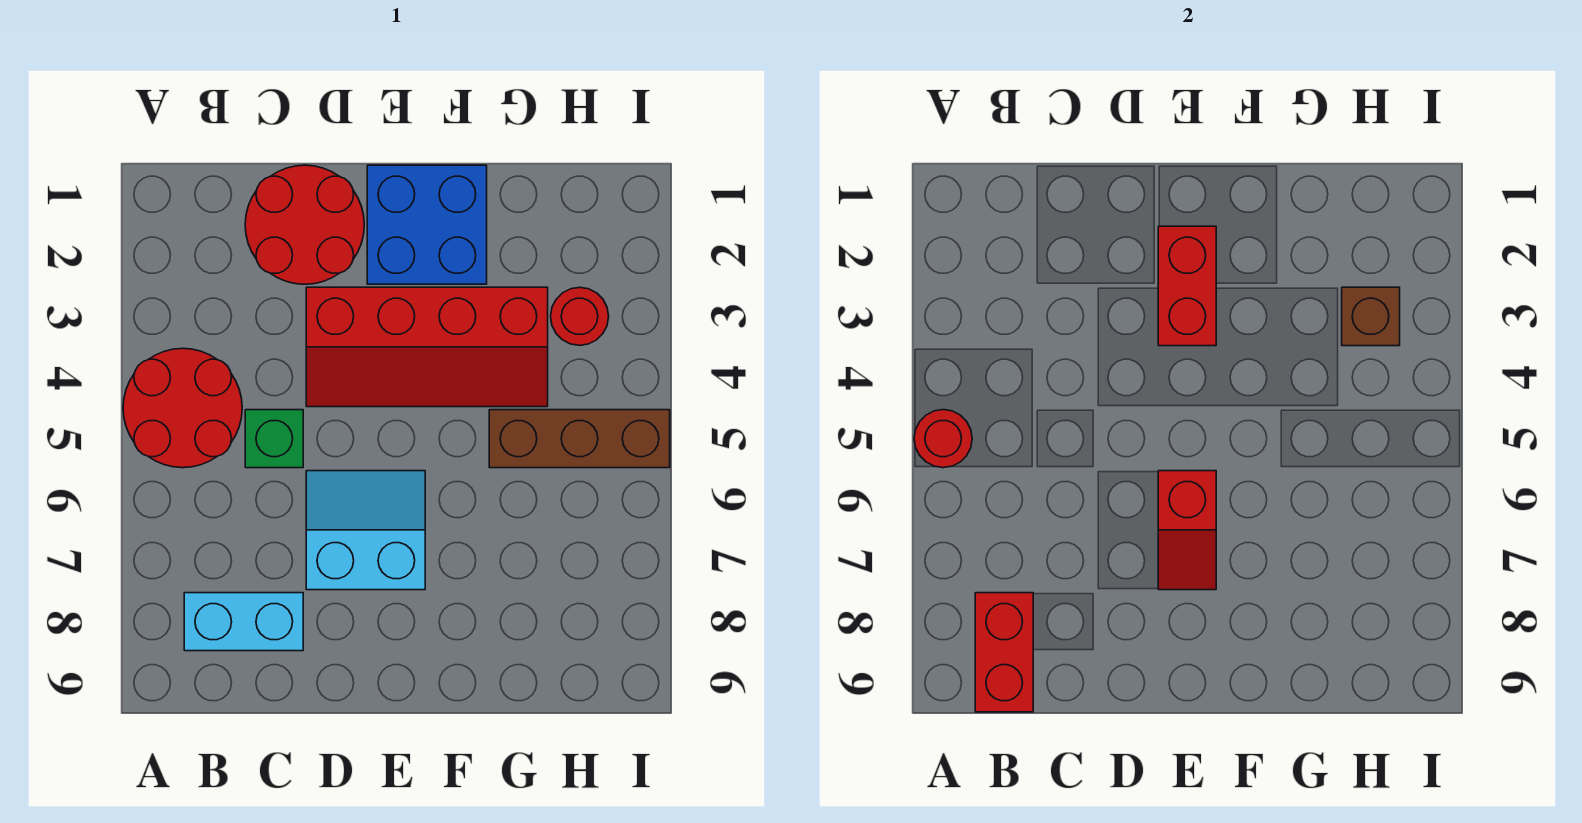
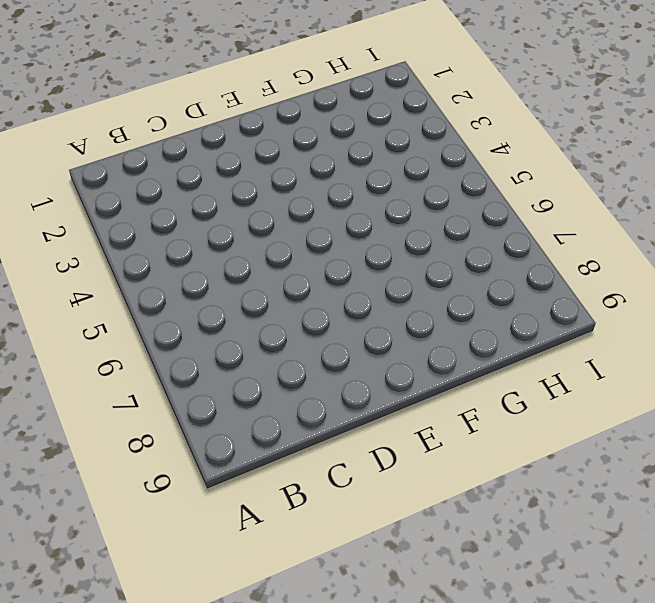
none -> red round brick A4:B5 level 1
none -> cyan brick B8:C8 level 1
none -> red round brick C1:D2 level 1

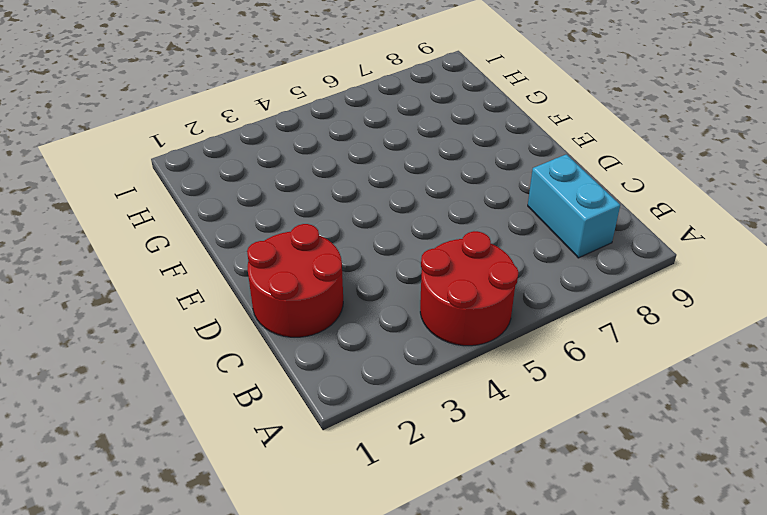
none -> green brick C5 level 1
none -> red slope D3:G4 level 1 top 3
none -> cyan slope D6:E7 level 1 top 7

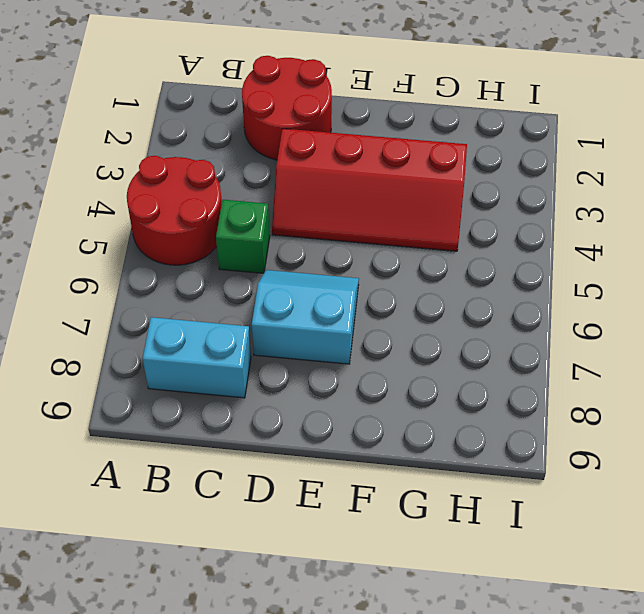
none -> blue brick E1:F2 level 1
none -> brown brick G5:I5 level 1
none -> red round brick H3 level 1

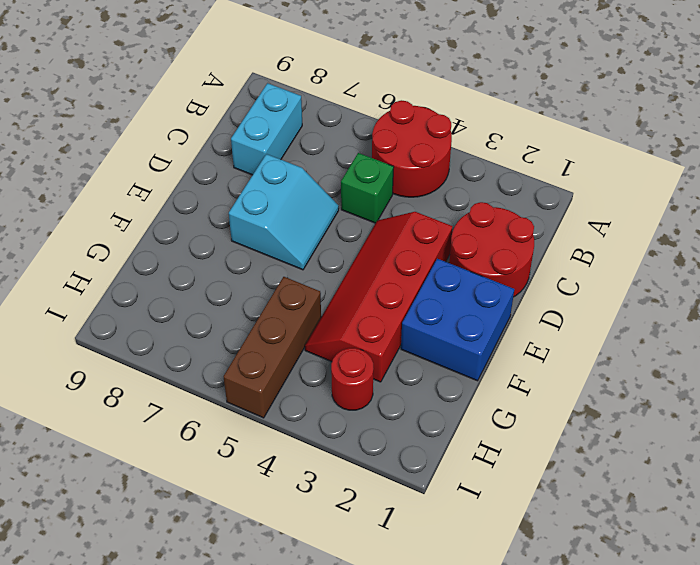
none -> red round brick A5 level 2
none -> red brick B8:B9 level 2
none -> red brick E2:E3 level 2

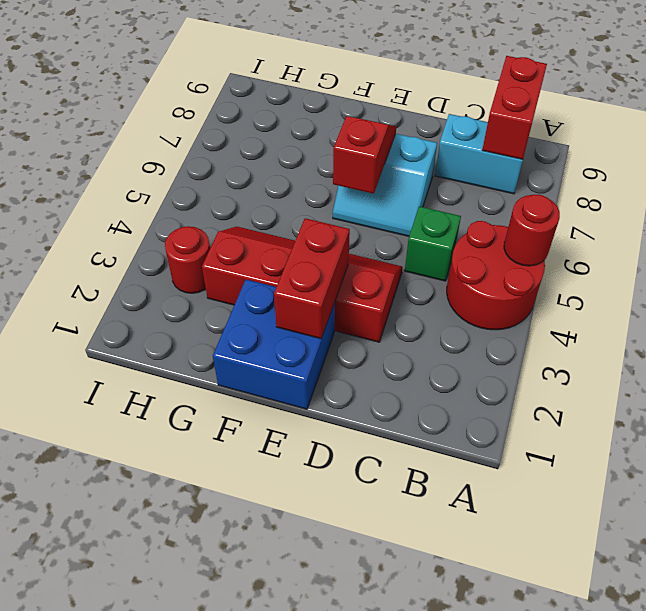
none -> red round brick C1:D2 level 1
none -> brown brick G5:I5 level 1
none -> brown brick H3 level 2

